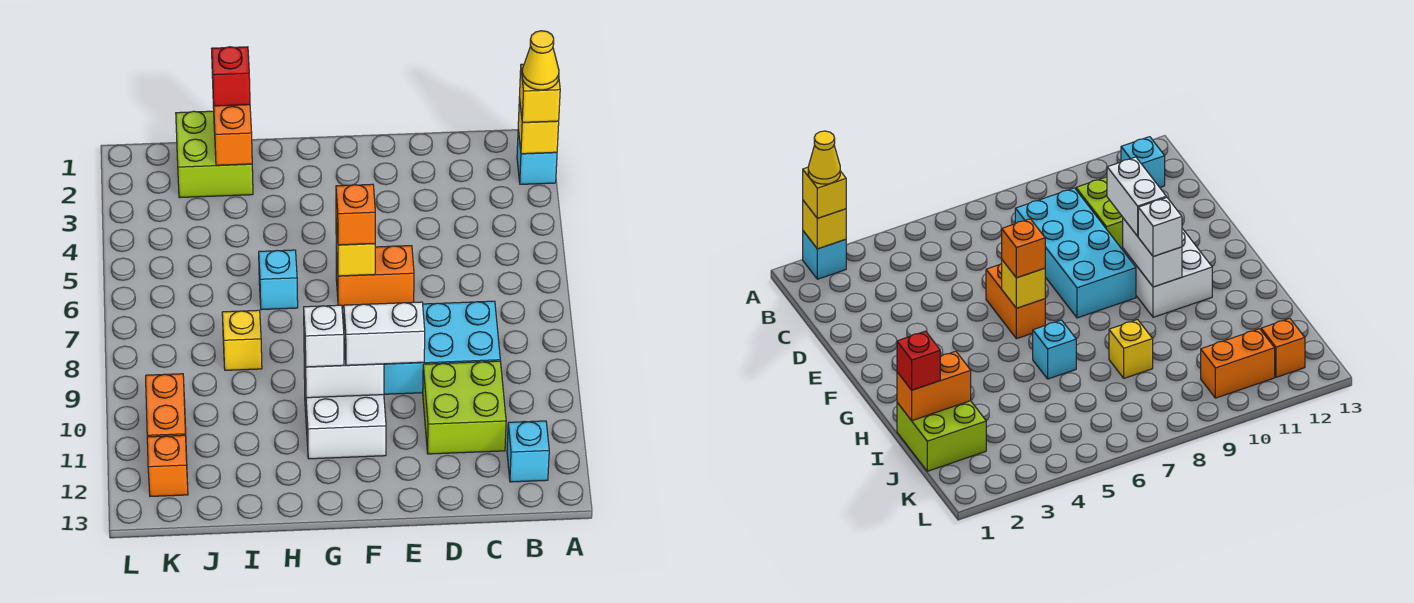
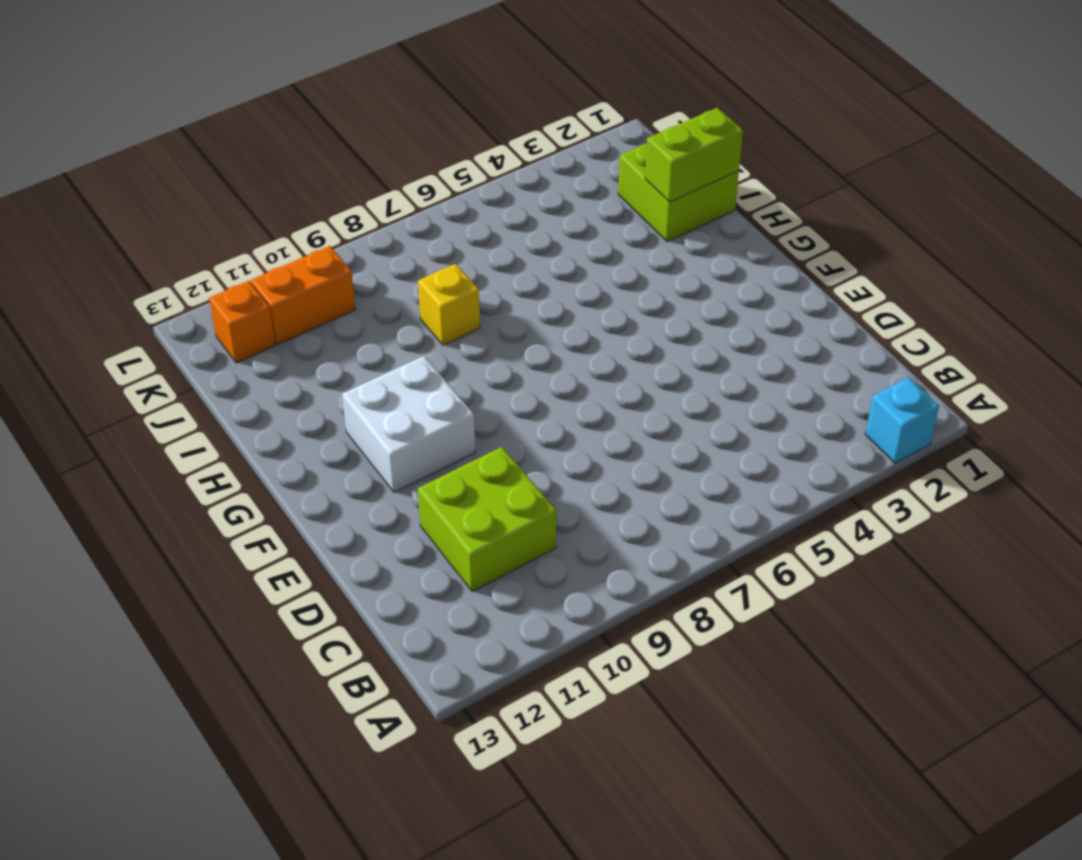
lime brick I1:I2 level 2 -> orange brick I1:I2 level 2
none -> cyan brick B12 level 1
none -> cyan brick C8:F9 level 1
none -> orange brick E6:F6 level 1

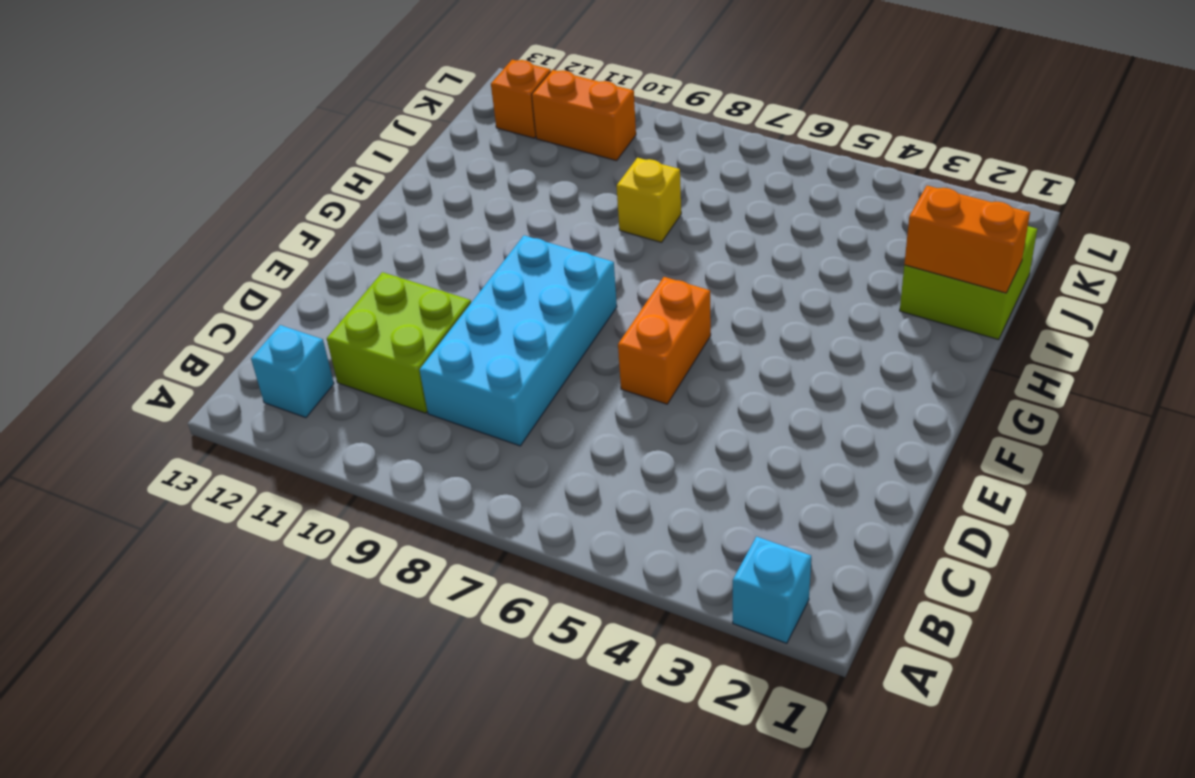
none -> white brick F10:G11 level 1
none -> cyan brick H6 level 1
none -> yellow brick A2 level 2

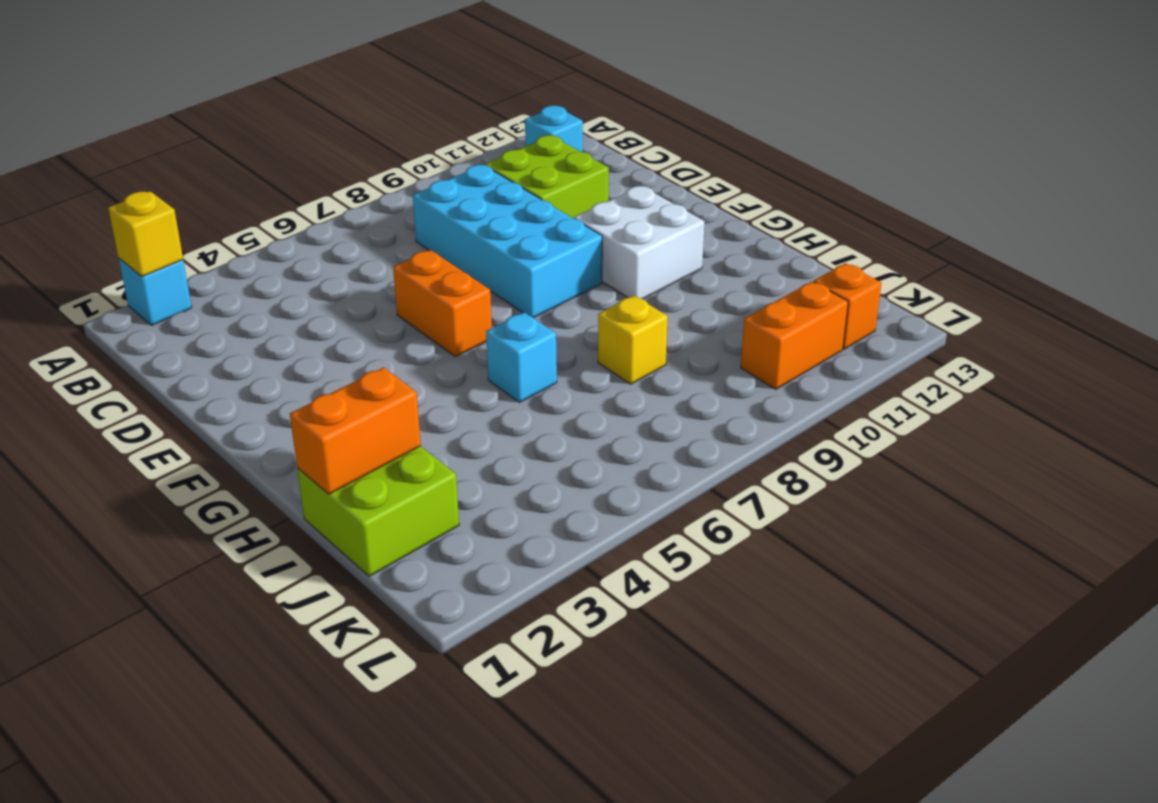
none -> yellow brick F6 level 2
none -> white brick F10:G10 level 2
none -> yellow brick A2 level 3

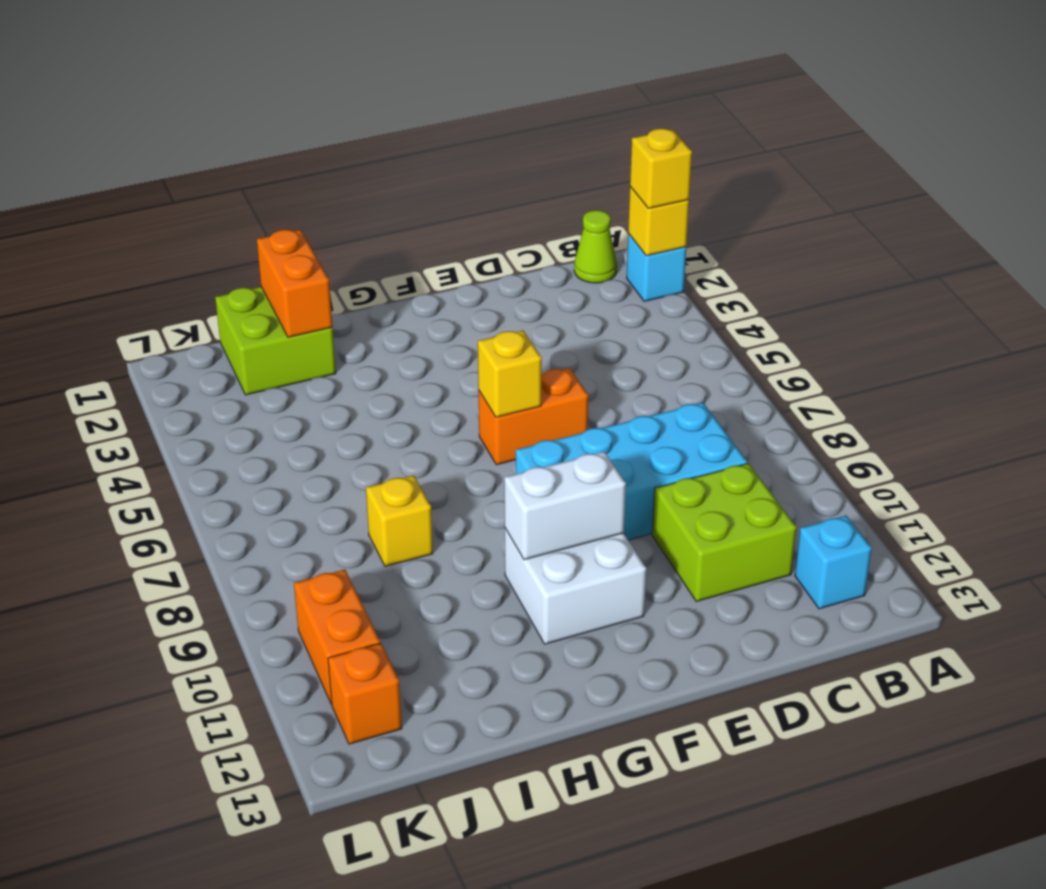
lime cone B1 level 1 -> none
none -> cyan brick H6 level 1
none -> white brick E10:F10 level 3
none -> orange brick F6 level 3

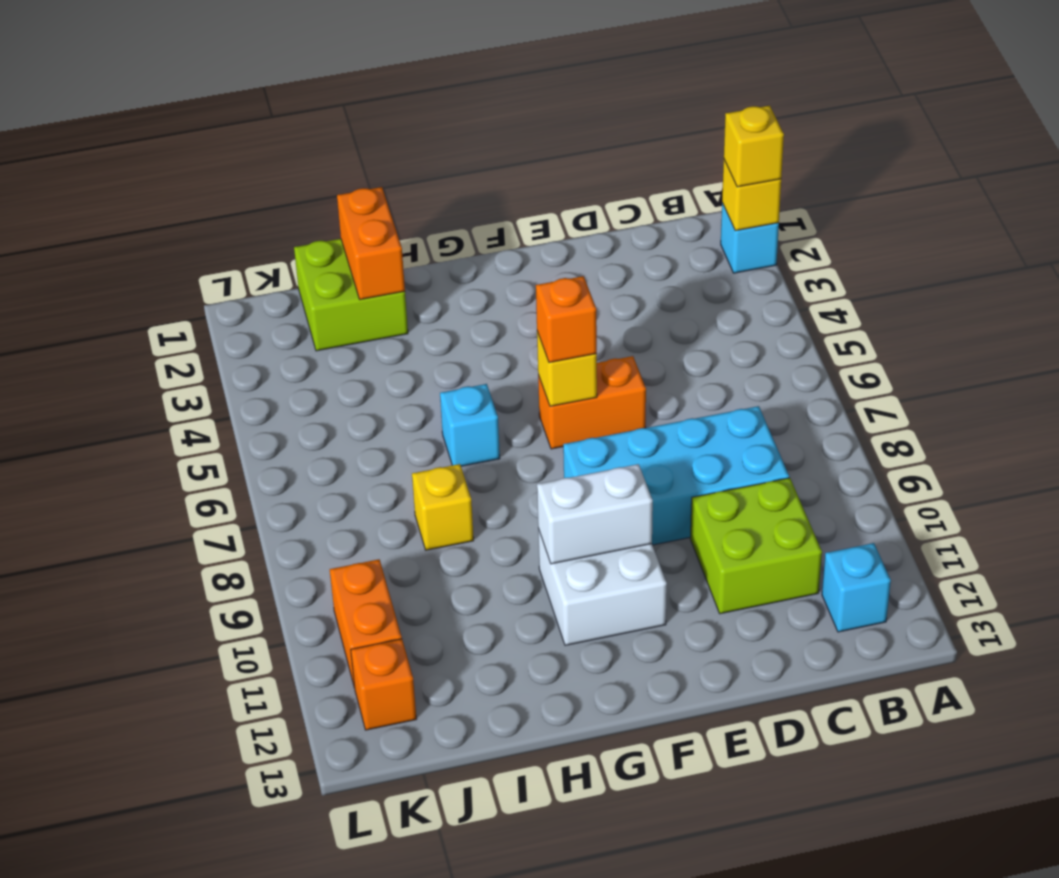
none -> white brick E10:F10 level 3
none -> white brick G10 level 3
none -> red brick I1 level 3

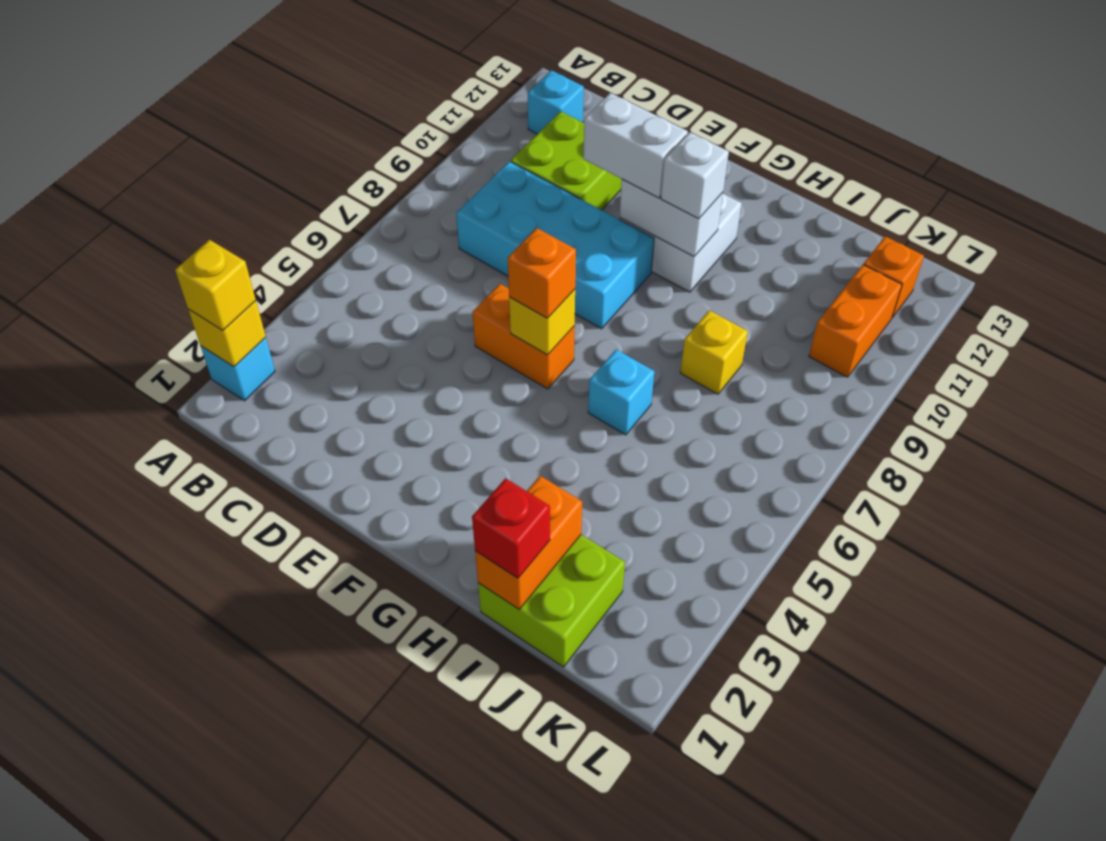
none -> yellow cone A2 level 4

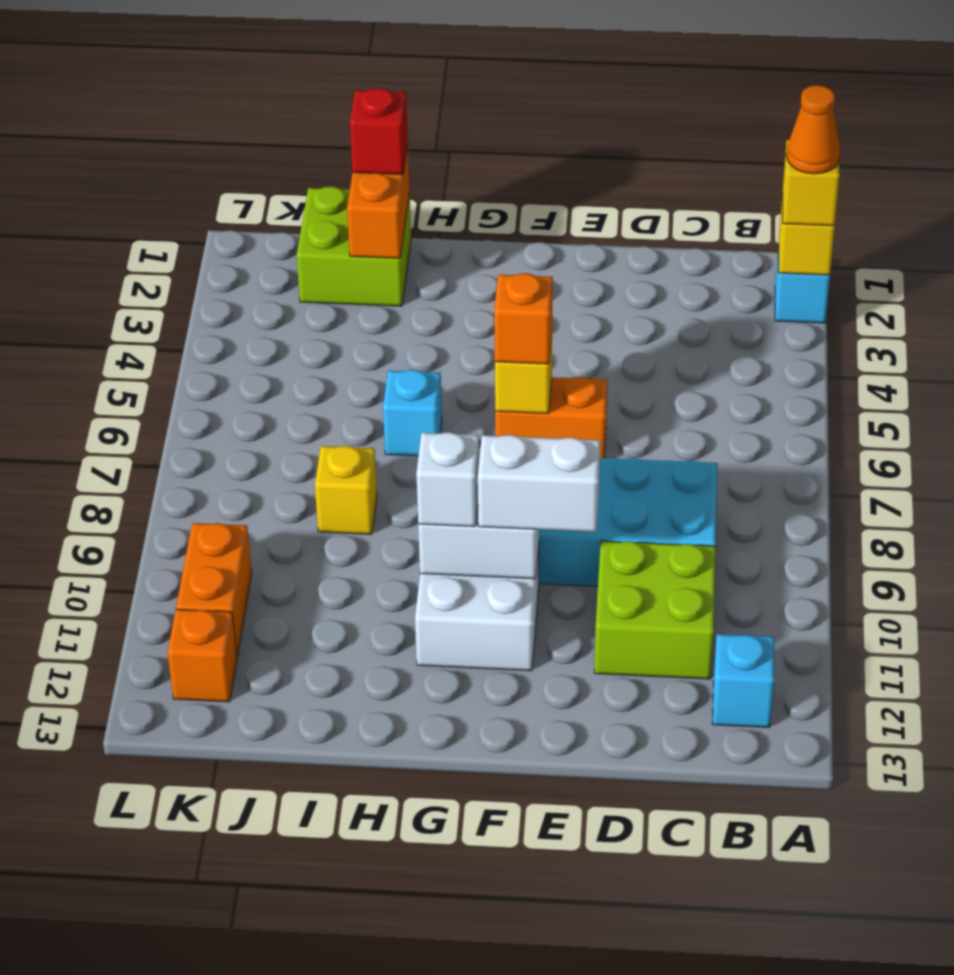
orange cone A2 level 4 -> yellow cone A2 level 4

